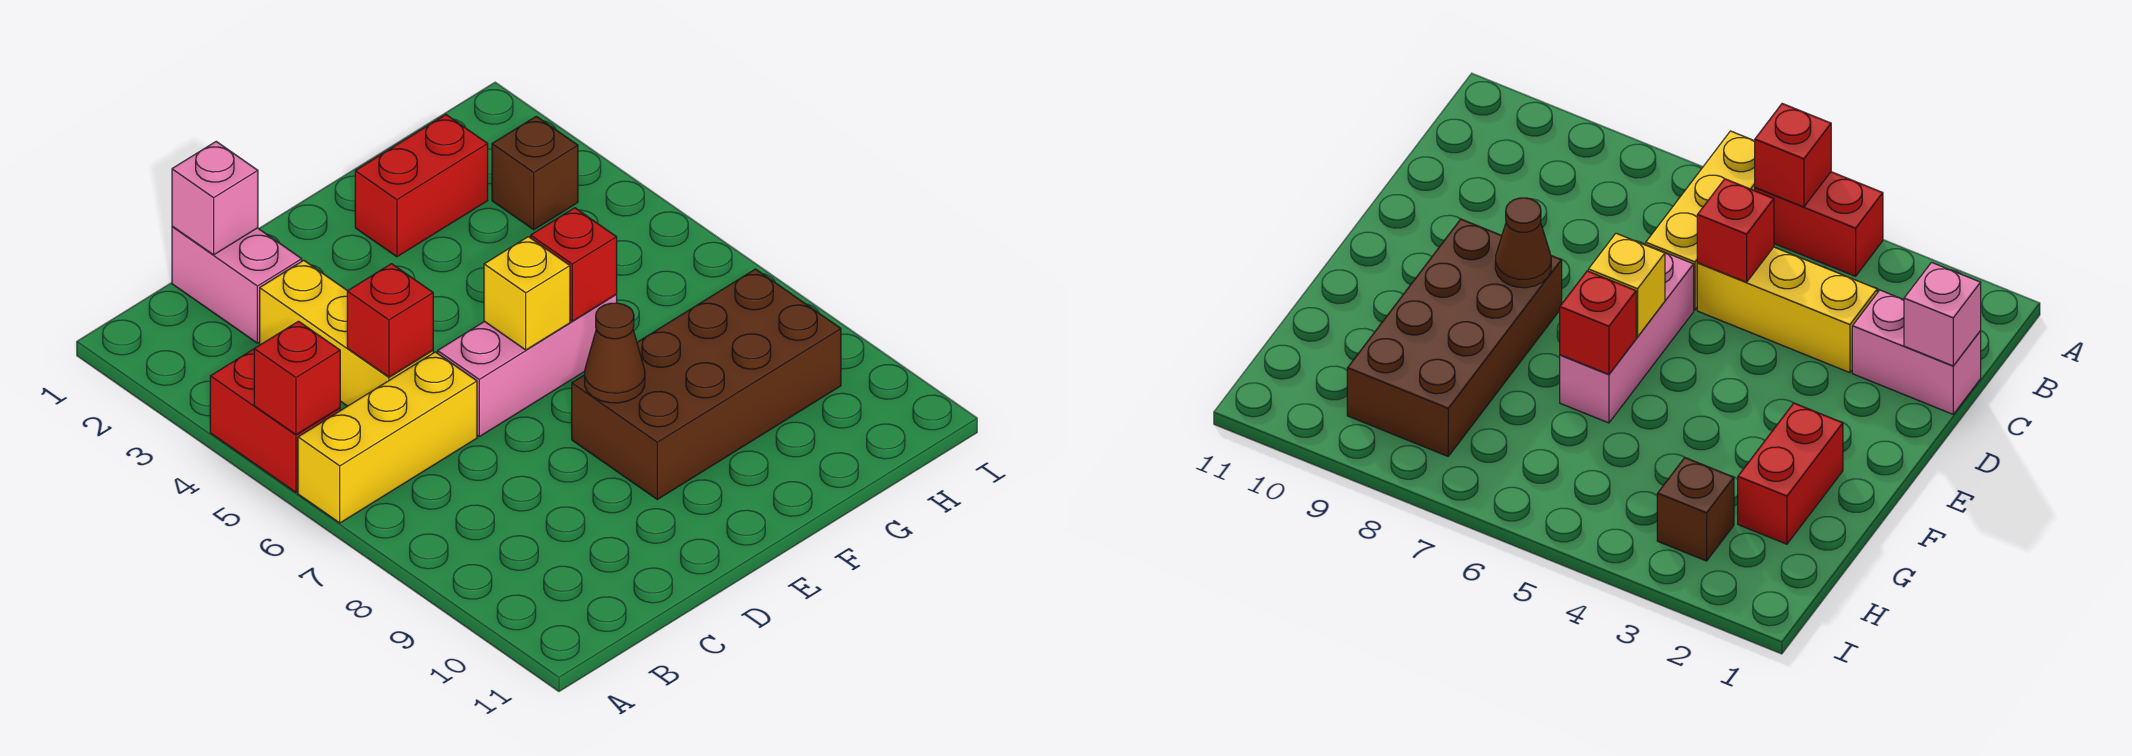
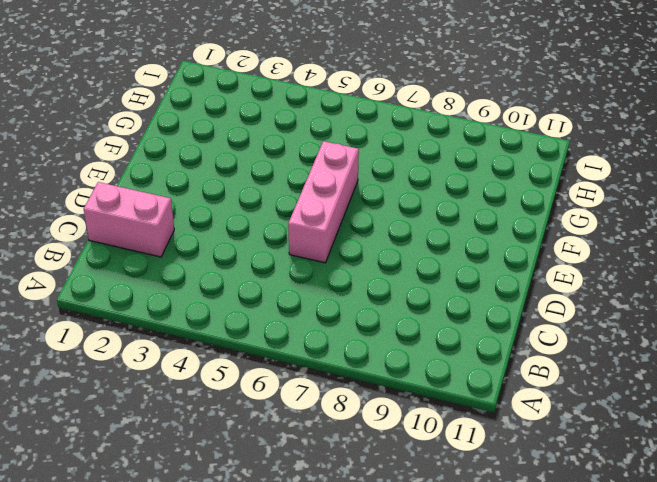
none -> red brick A4:A5 level 1
none -> yellow brick A6:C6 level 1
none -> yellow brick C3:C5 level 1

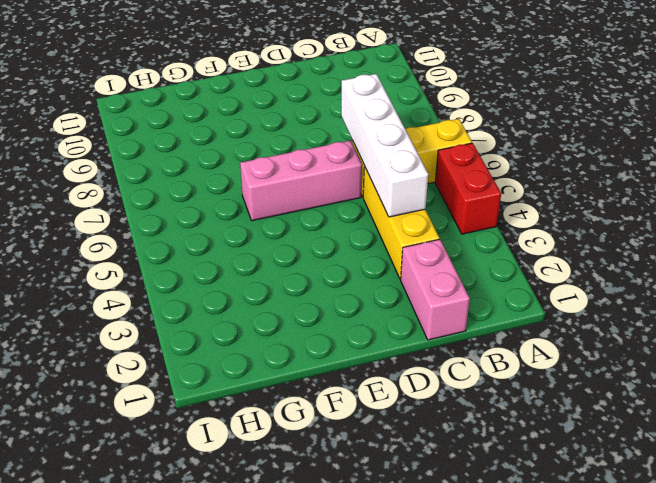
white brick C4:C7 level 2 -> red brick C5 level 2
none -> brown brick E8:H9 level 1
none -> red brick F2:G2 level 1
none -> brown brick H3 level 1

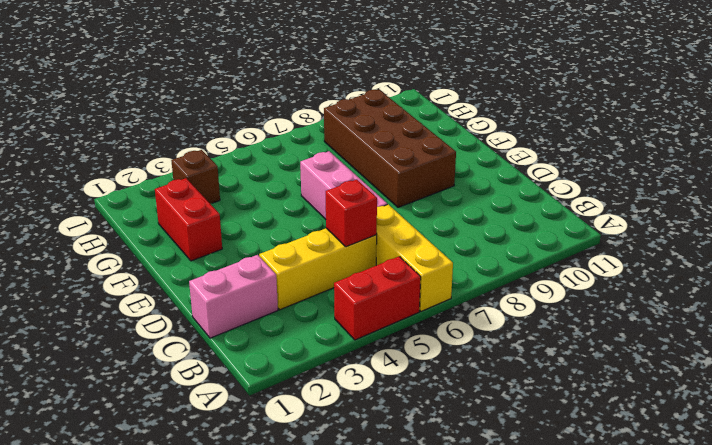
none -> red brick A5 level 2
none -> pink brick C1 level 2
none -> yellow brick E6 level 2

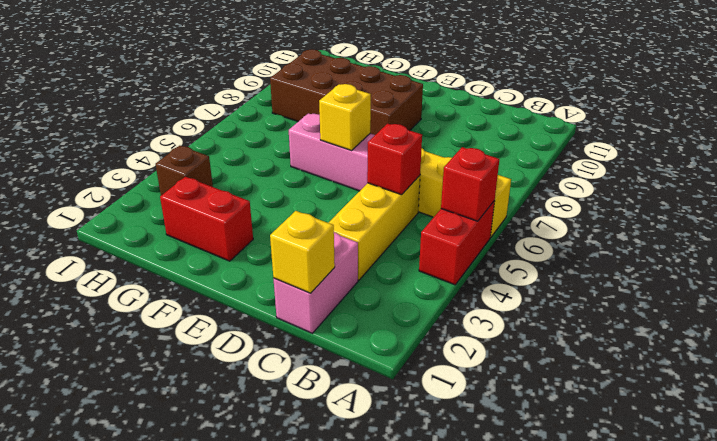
yellow brick C1 level 2 -> pink brick C1 level 2
none -> brown cone E8 level 2
none -> red brick F6 level 2

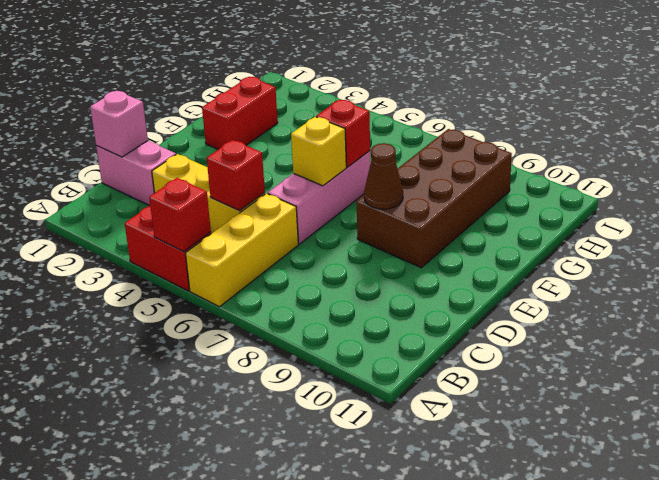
none -> brown brick H3 level 1

